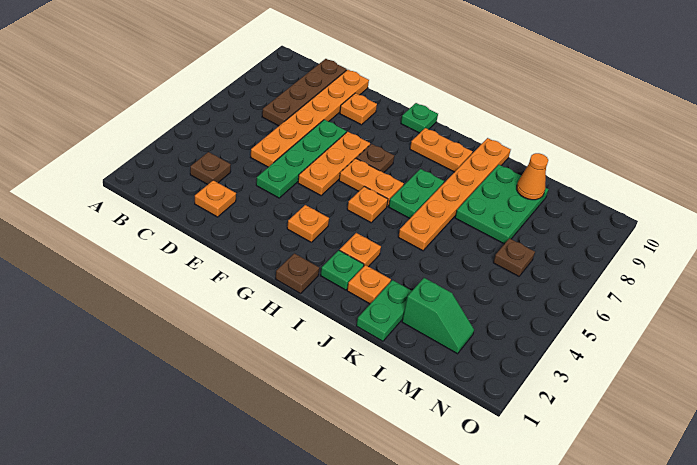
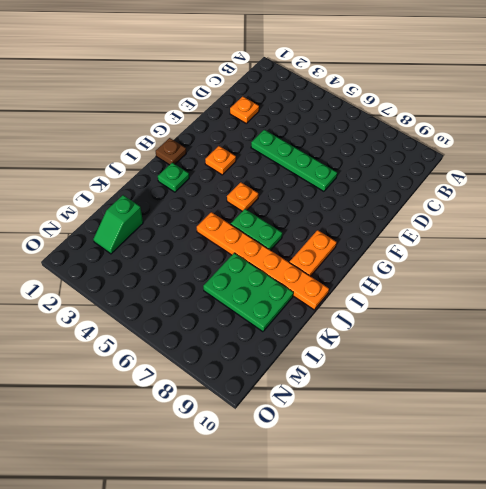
none -> brown plate C3 level 1
none -> brown plate C7:C10 level 1
none -> orange plate D5:D10 level 1

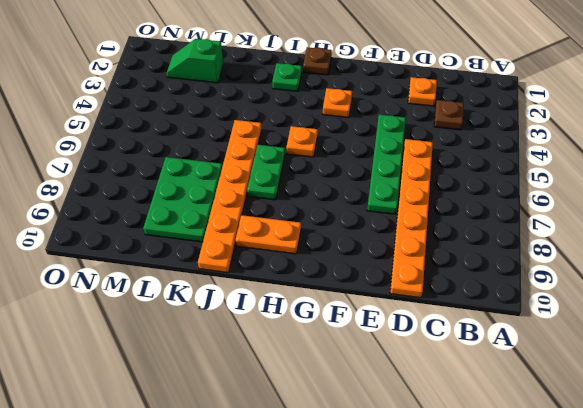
none -> brown plate C7:C10 level 1
none -> orange plate E9 level 1
none -> orange plate F5:F7 level 1

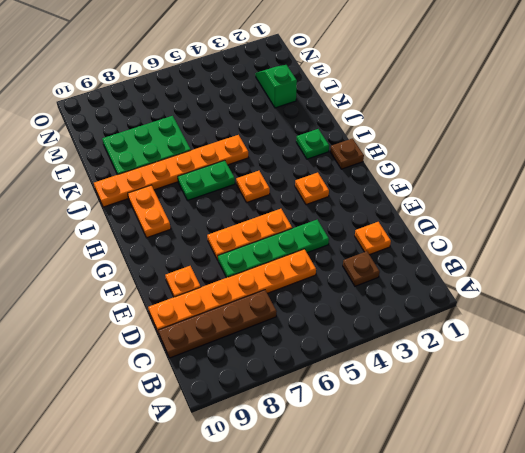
none -> orange plate G6:H6 level 1
none -> brown plate G7 level 1
none -> green plate G10 level 1

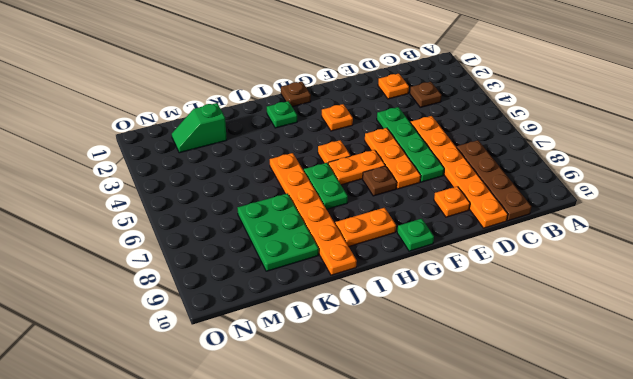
none -> orange plate I3 level 1
none -> orange plate J2 level 1
none -> green plate K1:K2 level 1

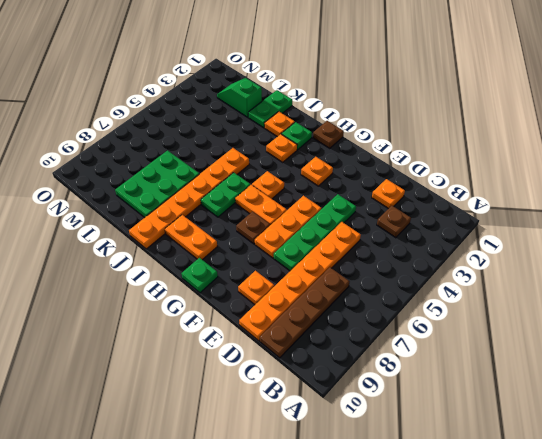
none -> brown plate M6 level 1
none -> orange cone L9 level 2

